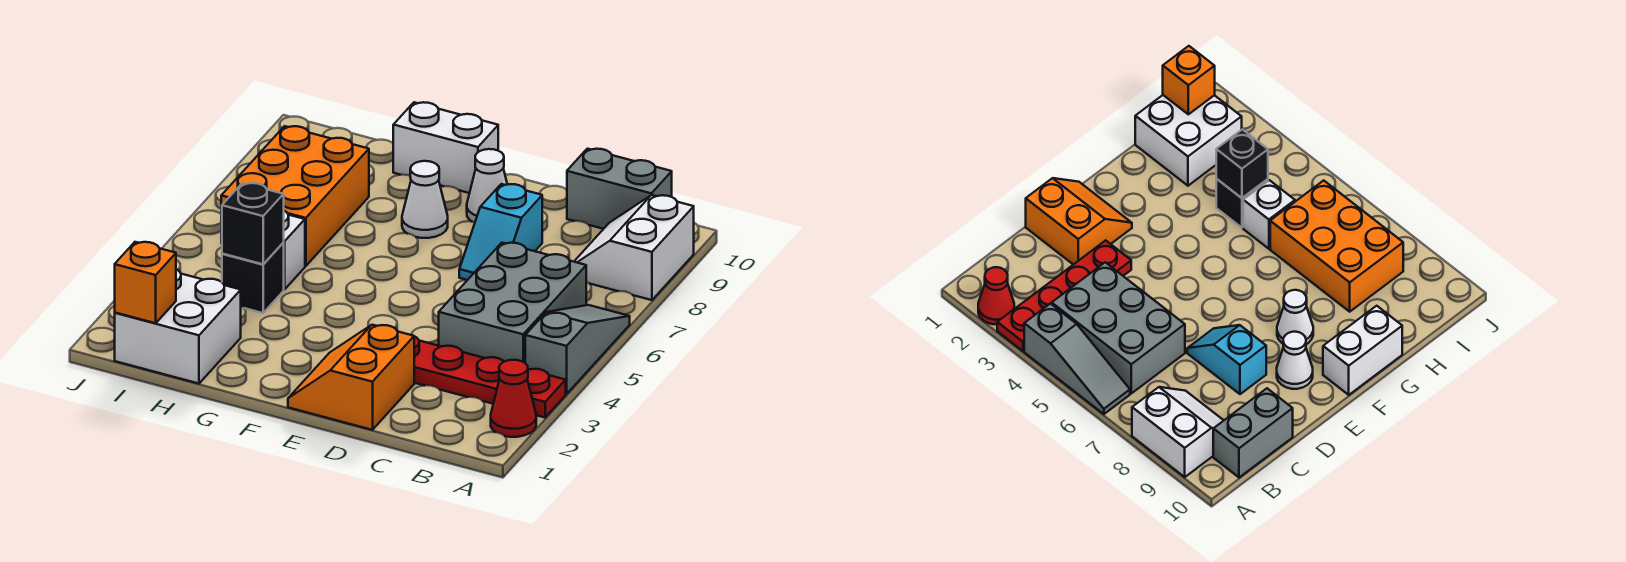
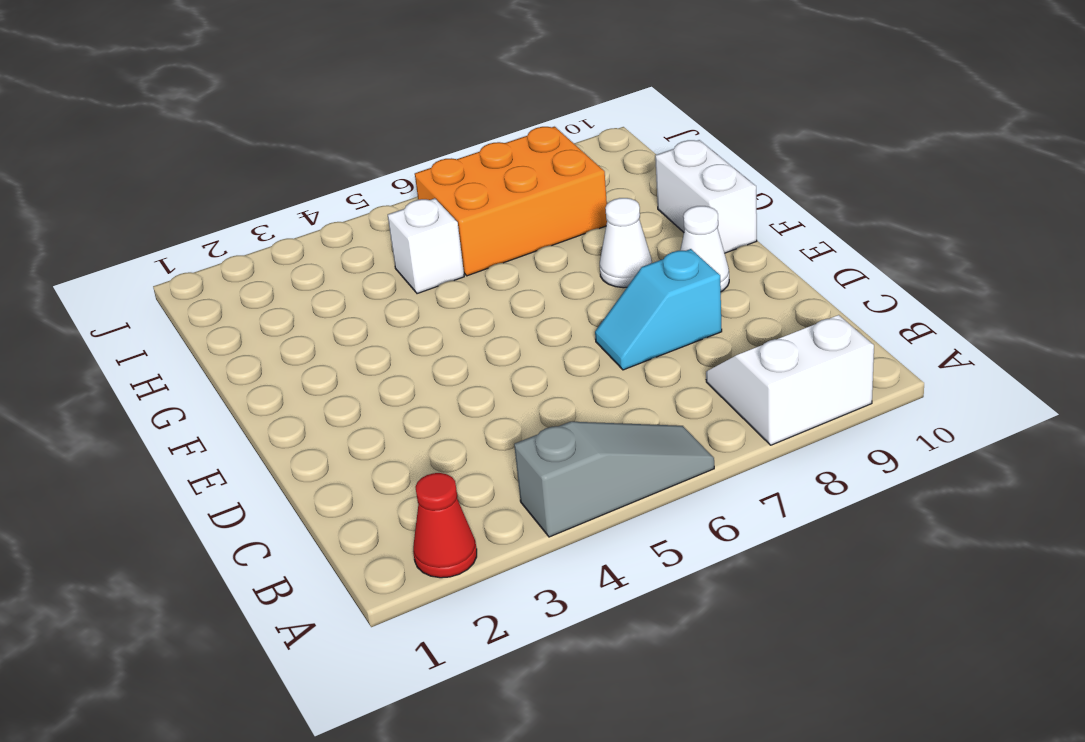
none -> red plate A3:D3 level 1
none -> grey brick B4:C6 level 1
none -> grey brick B10:C10 level 1

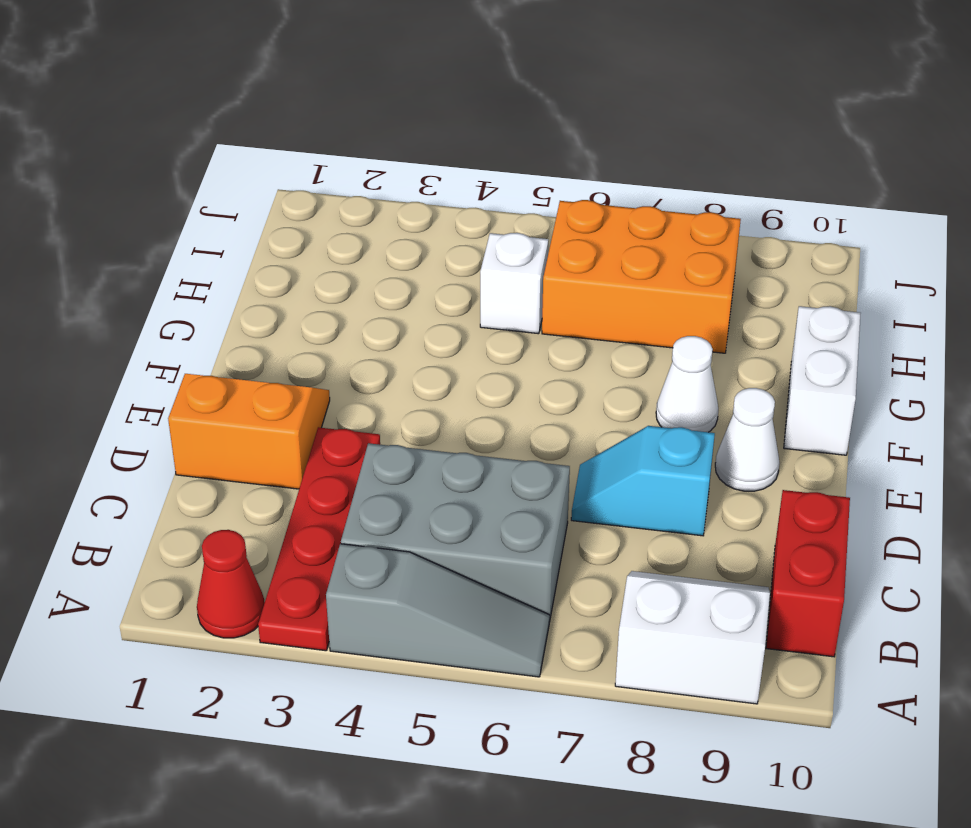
red brick B10:C10 level 1 -> grey brick B10:C10 level 1
none -> white brick H1:I2 level 1
none -> black brick H4 level 1
none -> black brick H4 level 2

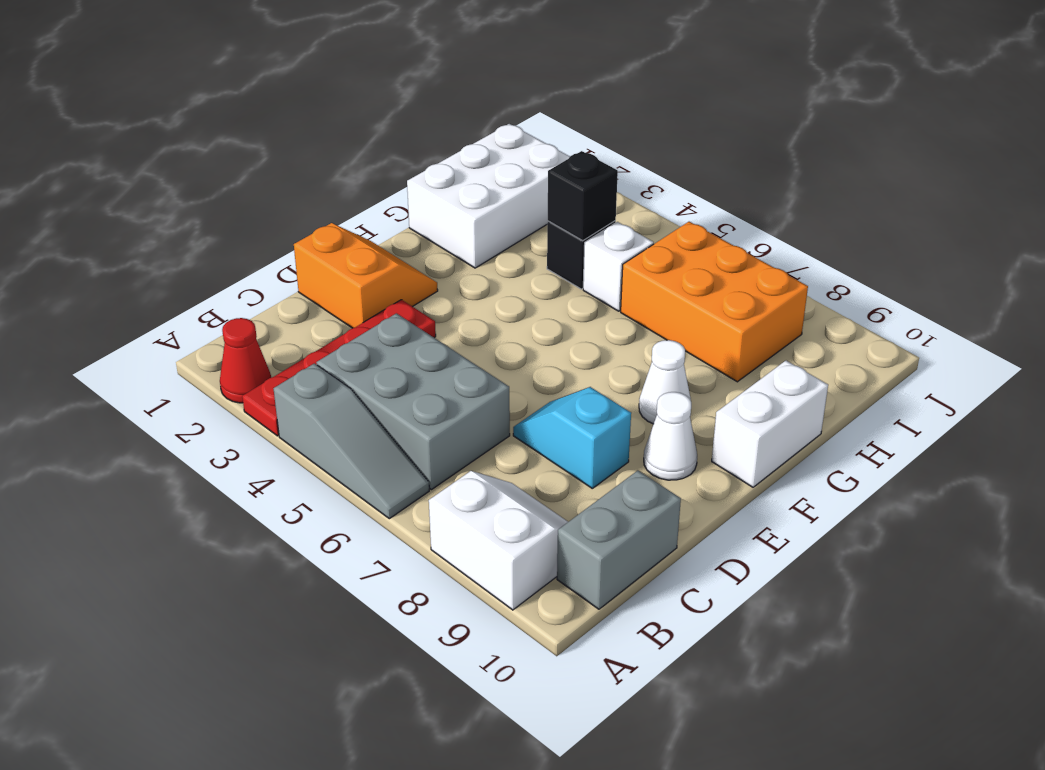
white brick G1:I2 level 1 -> white brick H1:I2 level 1
none -> orange brick I1 level 2

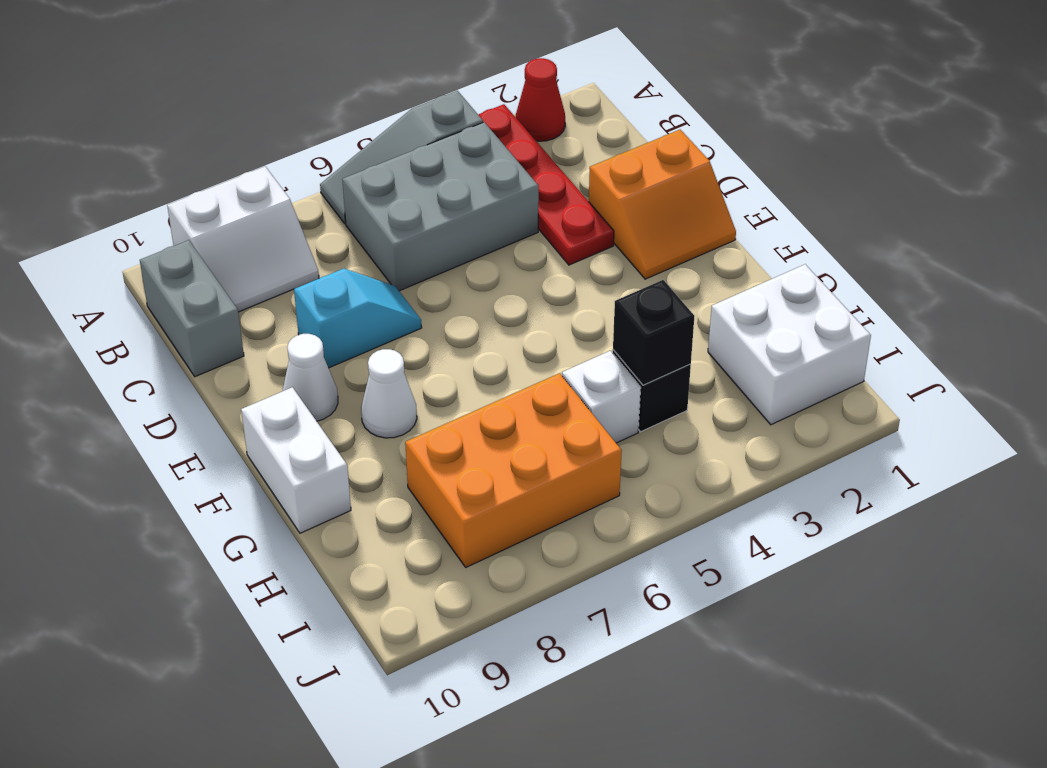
none -> orange brick I1 level 2

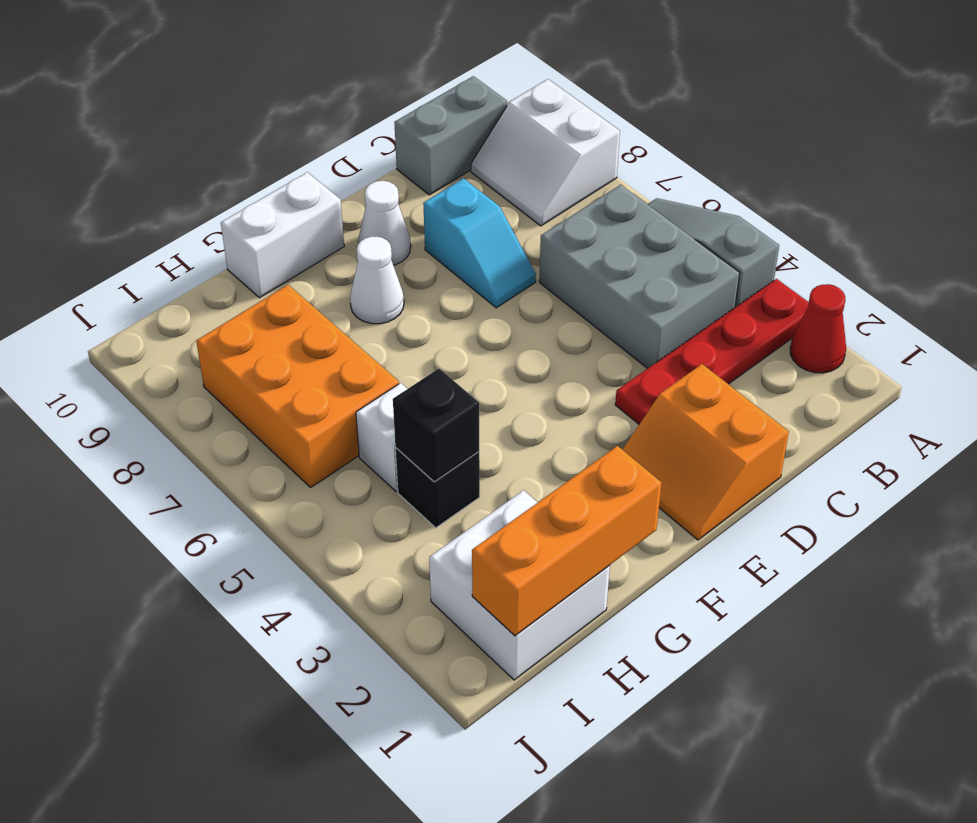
orange brick G1:I1 level 2 -> orange brick I1 level 2

